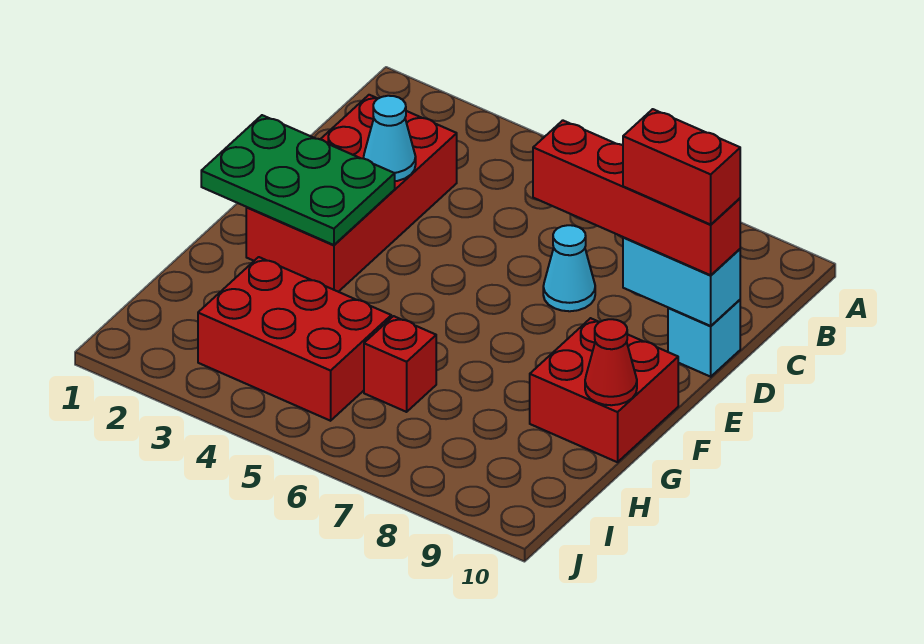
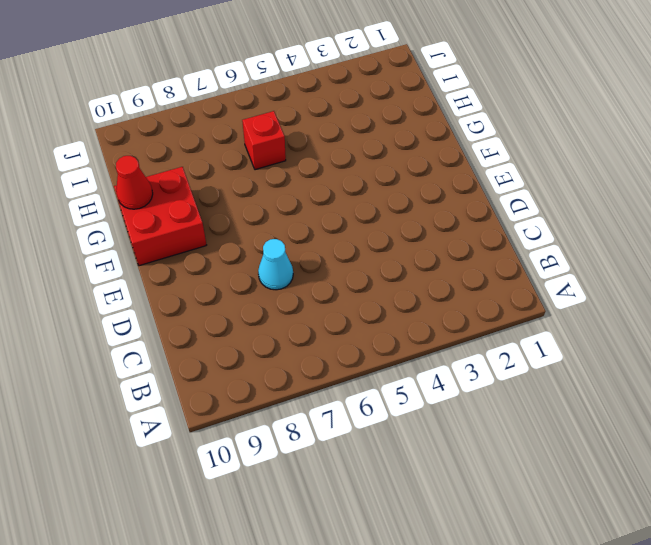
none -> red brick C2:F3 level 1
none -> cyan brick D10 level 1
none -> red brick H3:I5 level 1

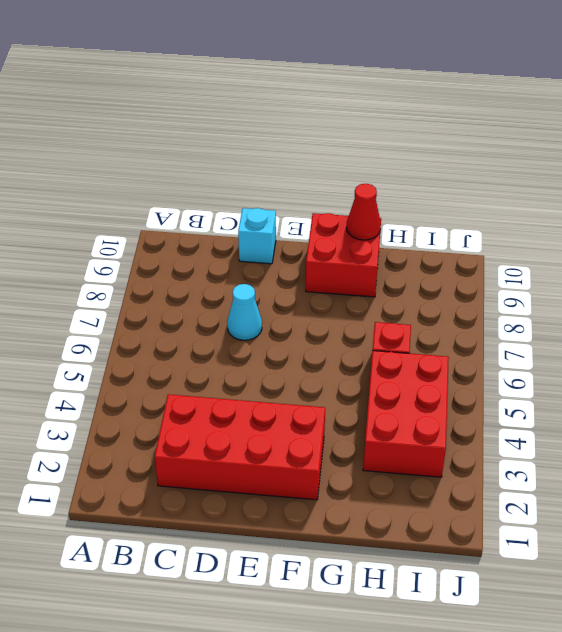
none -> cyan cone D3 level 2
none -> cyan brick D9:D10 level 2
none -> green plate E1:F3 level 2

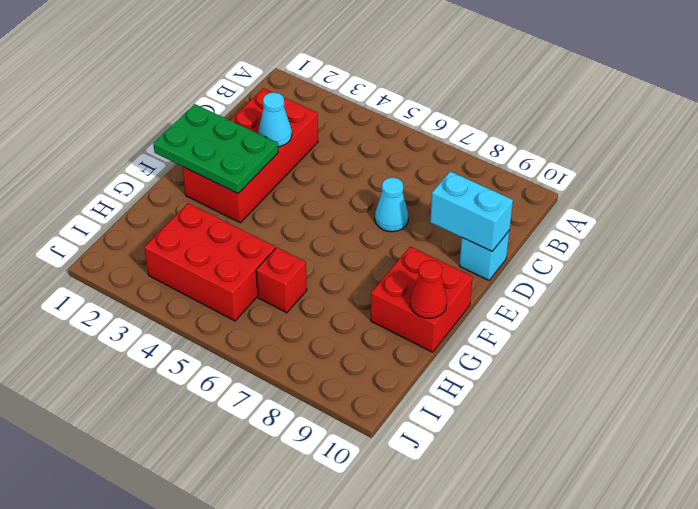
none -> red brick D7:D10 level 3
none -> red brick D9:D10 level 4

